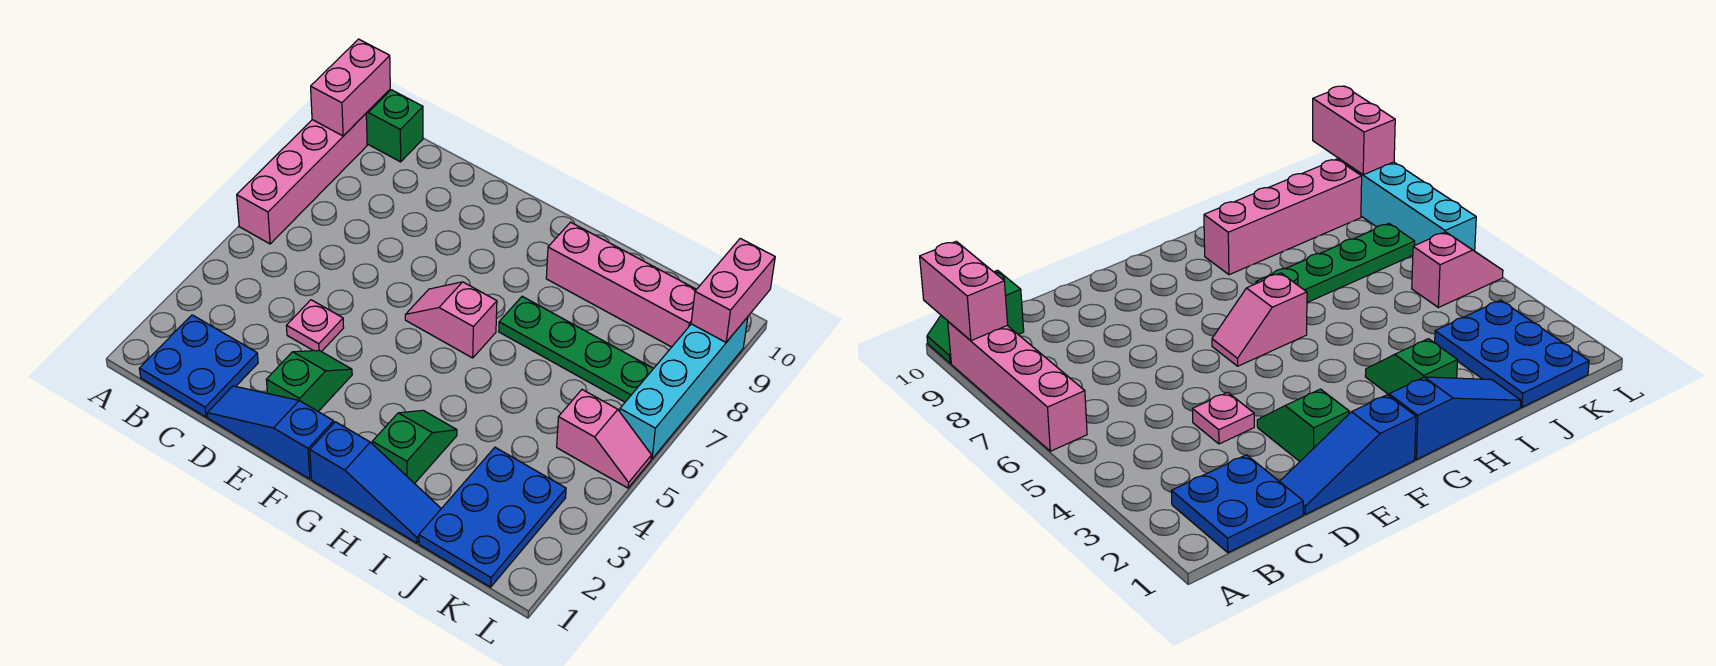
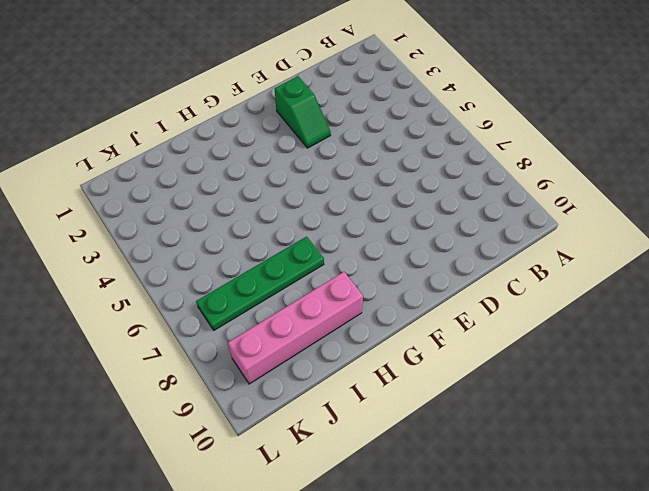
none -> pink brick A6:A9 level 1
none -> green slope A10:B10 level 1 top B
none -> blue plate B1:C2 level 1

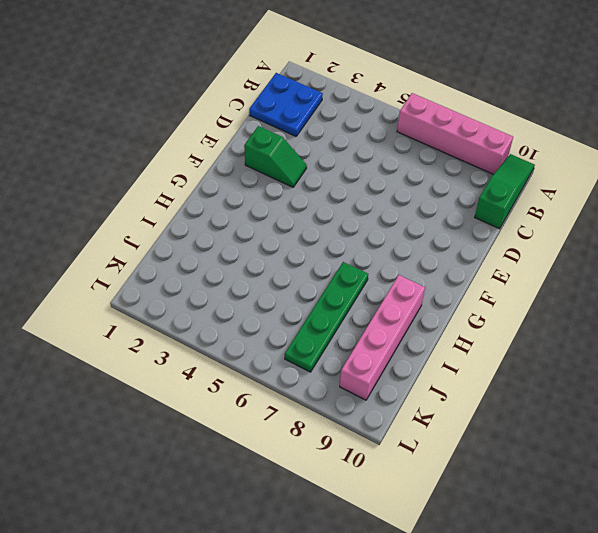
green slope A10:C10 level 1 top C -> green slope A10:B10 level 1 top B
none -> blue slope D1:F1 level 1 top F
none -> pink plate D4 level 1
none -> pink slope F6:G6 level 1 top G

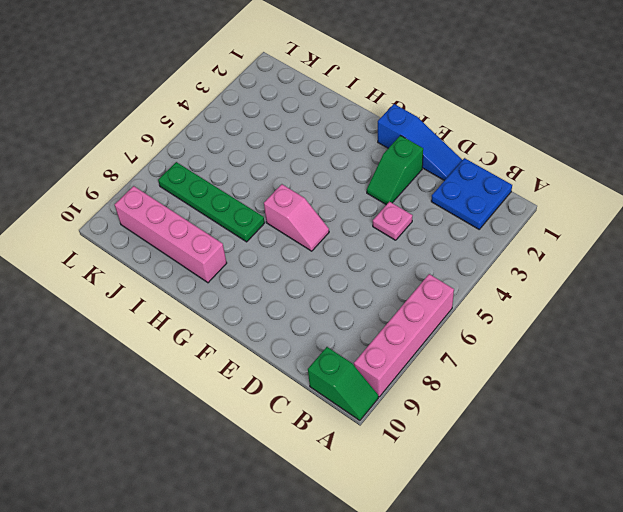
none -> blue slope G1:I1 level 1 top G
none -> green slope H2:H3 level 1 top 2
none -> blue plate J1:K3 level 1

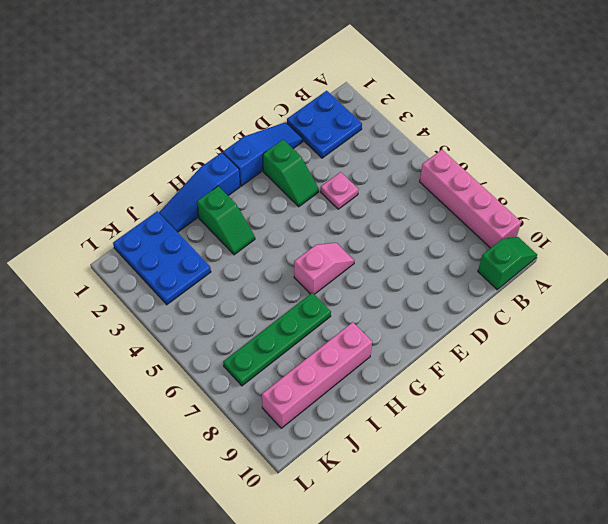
none -> pink slope K5:L5 level 1 top K
none -> cyan brick L6:L9 level 1
none -> pink brick A9:A10 level 2

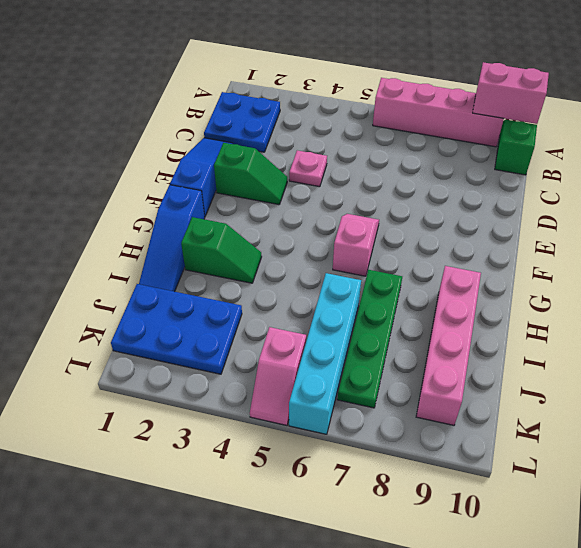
cyan brick I6:L6 level 1 -> cyan brick L6:L9 level 1
none -> pink brick L9:L10 level 2

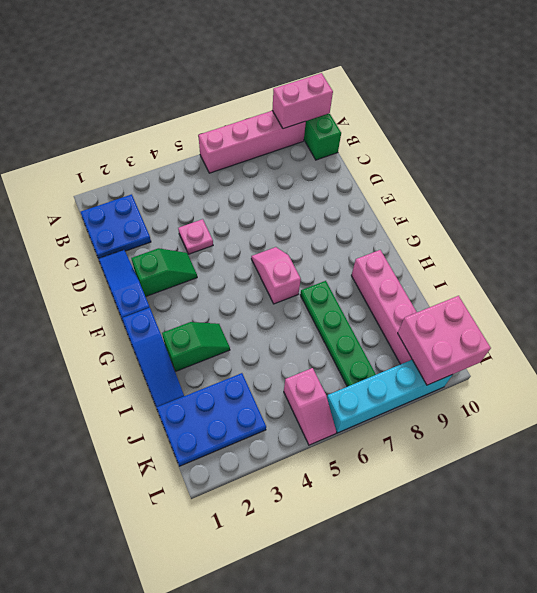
pink brick K9:L10 level 2 -> pink brick L9:L10 level 2

